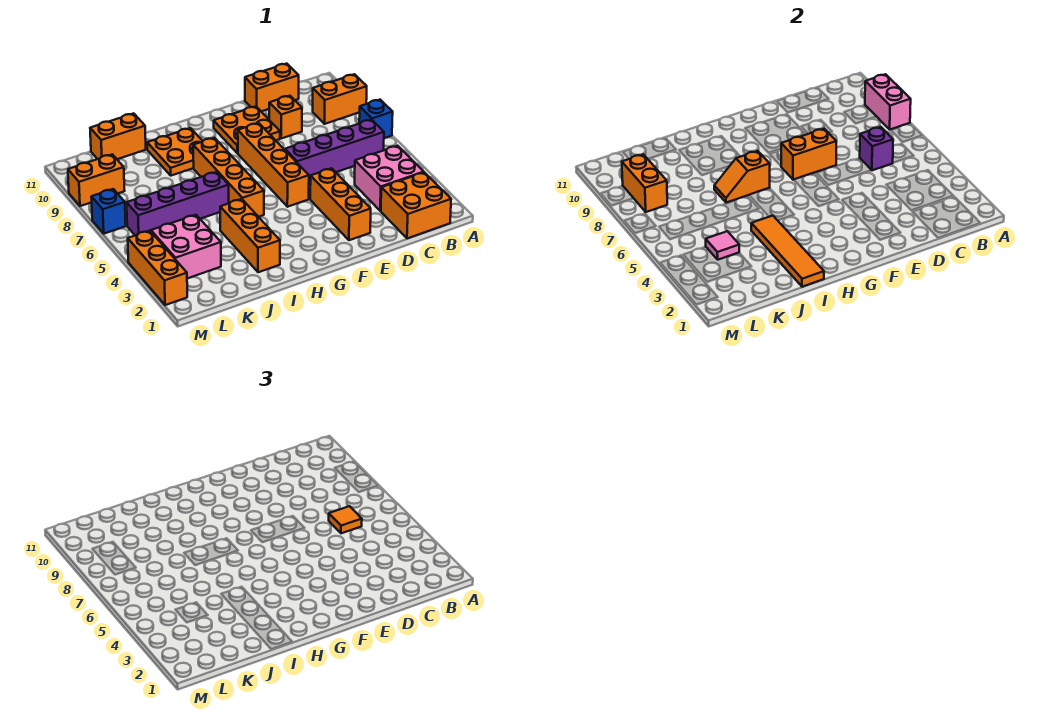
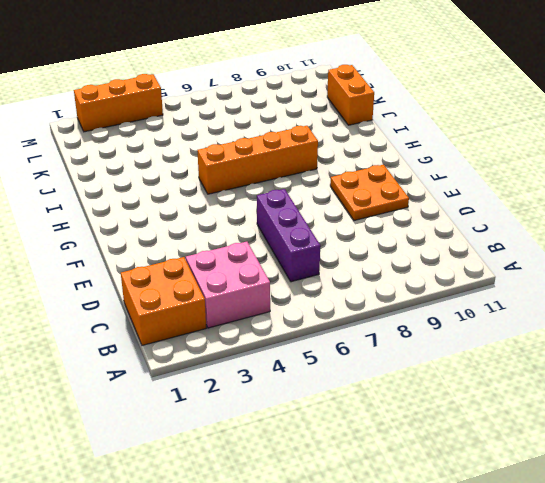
purple brick C6:E6 level 1 -> purple brick B6:E6 level 1
none -> blue brick A7 level 1
none -> orange brick A9:B9 level 1
none -> orange brick C11:D11 level 1

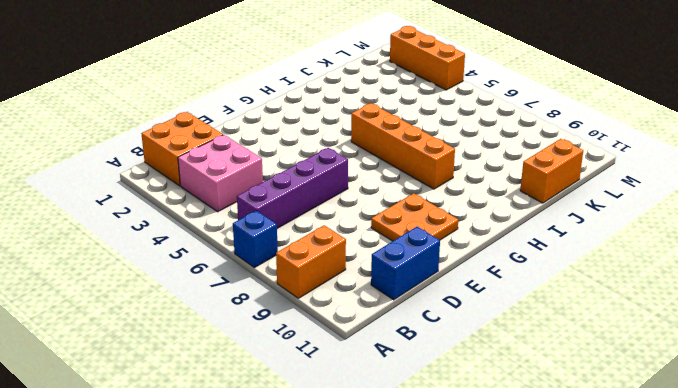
blue brick C11:D11 level 1 -> orange brick C11:D11 level 1
none -> orange brick D9 level 1
none -> orange brick E2:E4 level 1
none -> orange brick F5:F8 level 1

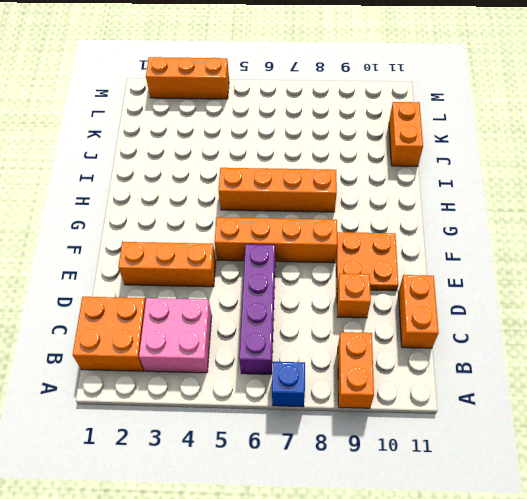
none -> orange plate H9:I10 level 1
none -> orange brick I2:I4 level 1
none -> purple brick I6:L6 level 1

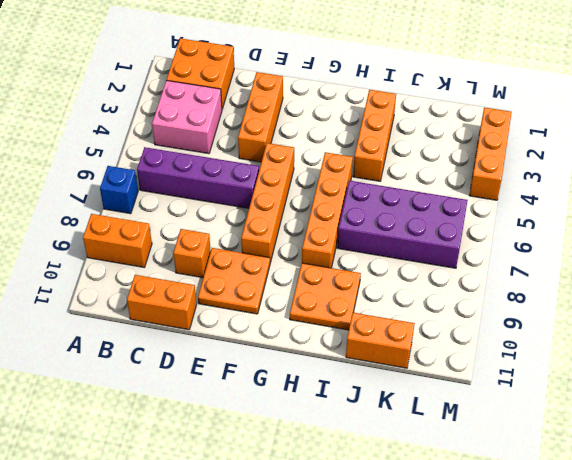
purple brick I6:L7 level 1 -> purple brick I6:L6 level 1
none -> pink brick K3:L4 level 1
none -> orange brick L9:M9 level 1
none -> blue brick M7 level 1

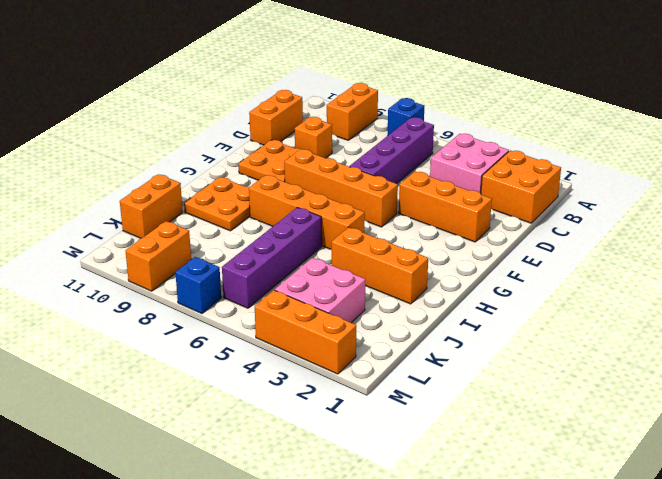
none -> pink brick A8:A9 level 2
none -> purple brick C6 level 2
none -> orange brick E7:F7 level 2

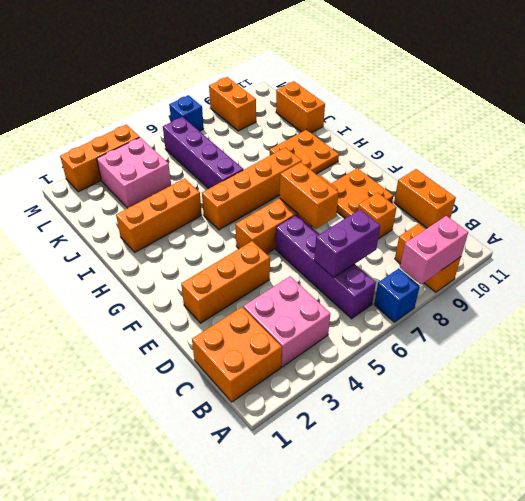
purple brick C6:C7 level 2 -> purple brick C6 level 2
none -> orange slope H7:I7 level 2 top H
none -> orange tile I1:I4 level 2
none -> pink tile K4 level 2

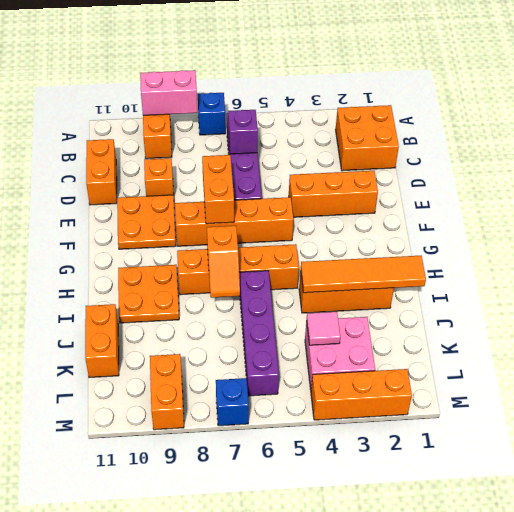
none -> pink brick B3:C4 level 1
none -> orange brick L8:L9 level 2
none -> orange tile C6 level 3

